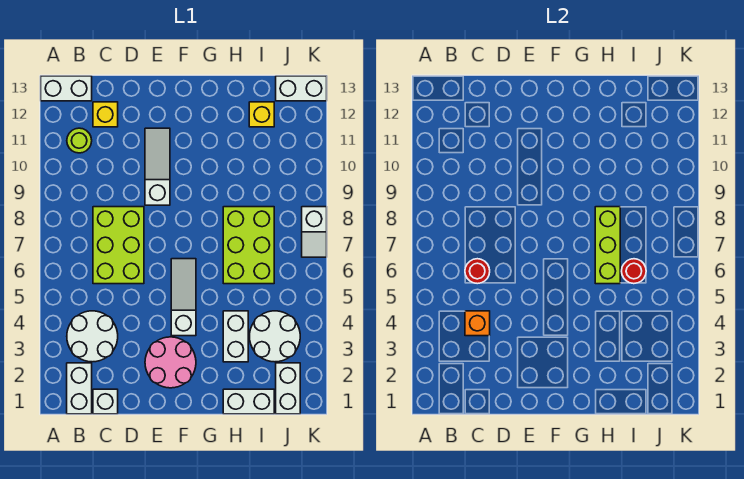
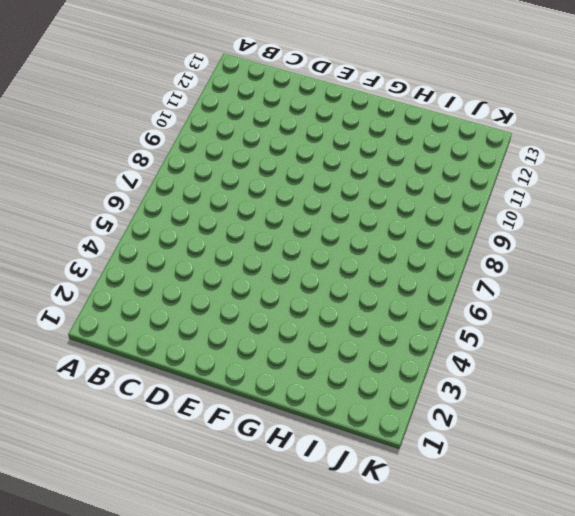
none -> white brick A13:B13 level 1
none -> white brick B1:B2 level 1
none -> white round brick B3:C4 level 1

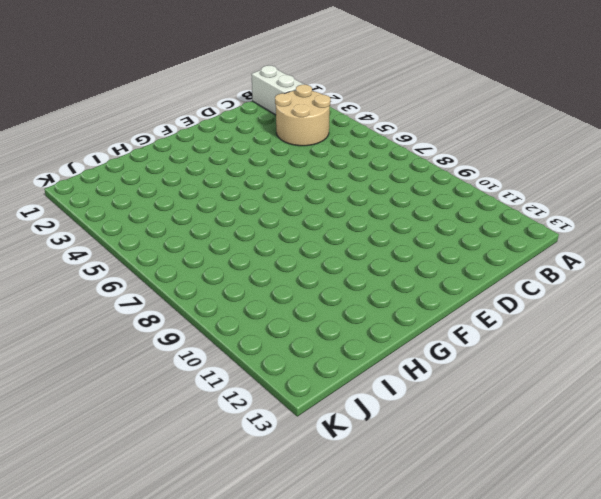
tan round brick B3:C4 level 1 -> white round brick B3:C4 level 1
none -> white brick A13:B13 level 1
none -> lime round brick B11 level 1
none -> white brick C1 level 1

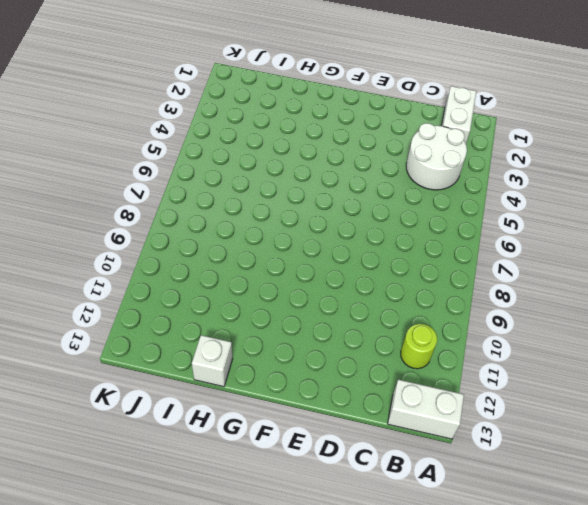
white brick H13 level 1 -> white brick C1 level 1
none -> lime brick C6:D8 level 1
none -> yellow brick C12 level 1
none -> pink round brick E2:F3 level 1

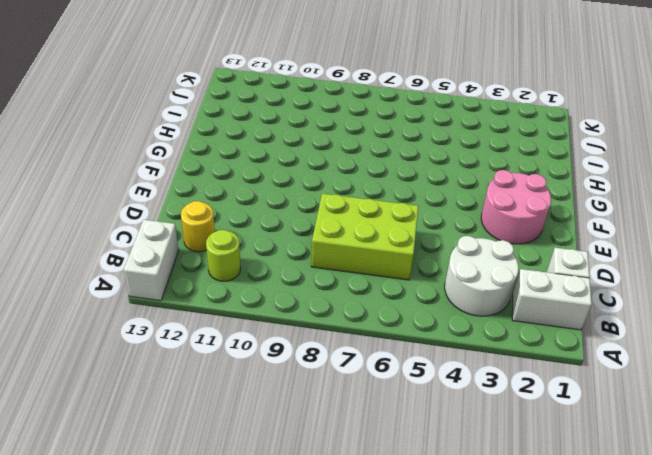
yellow round brick C12 level 1 -> yellow brick C12 level 1
none -> white slope E9:E11 level 1 top 9
none -> white slope F4:F6 level 1 top 4
none -> white brick H1:I1 level 1

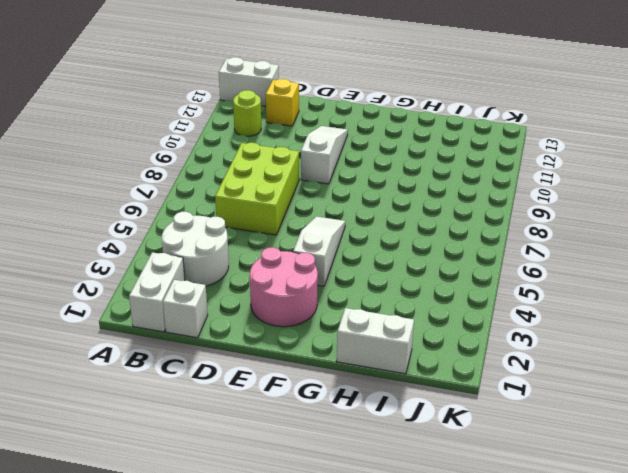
none -> white brick H3:H4 level 1
none -> lime brick H6:I8 level 1
none -> white round brick I3:J4 level 1

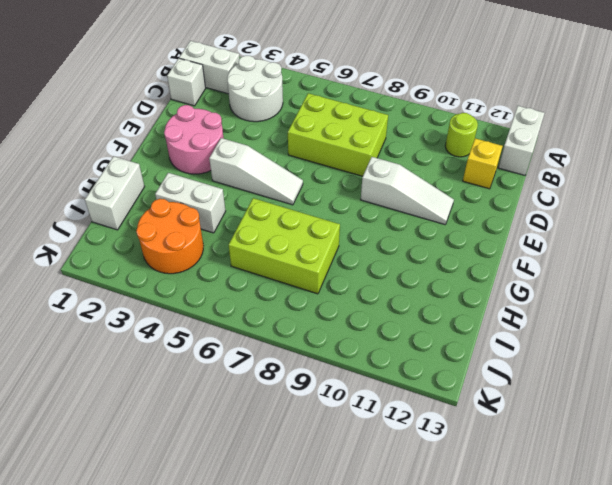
orange round brick I3:J4 level 1 -> white round brick I3:J4 level 1
none -> yellow brick I12 level 1
none -> white brick J1:J2 level 1
none -> white brick J13:K13 level 1

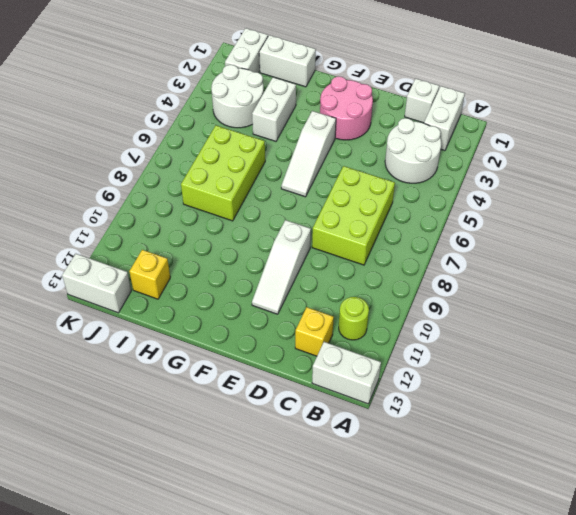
none -> white slope K7:K8 level 1 top 8
none -> orange brick C4 level 2
none -> red round brick C6 level 2

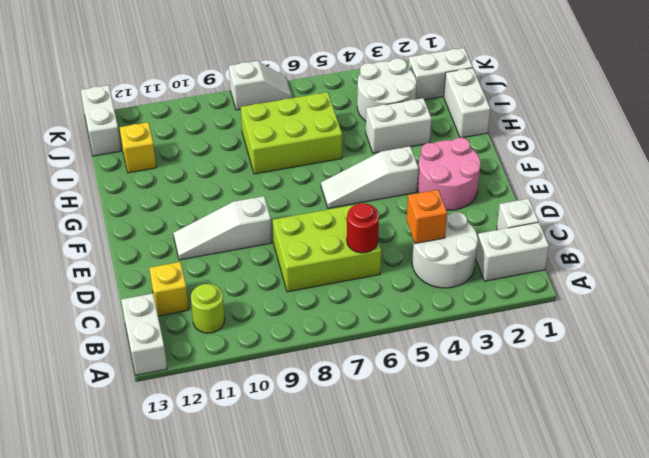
none -> lime brick H6:H8 level 2
none -> red round brick I6 level 2

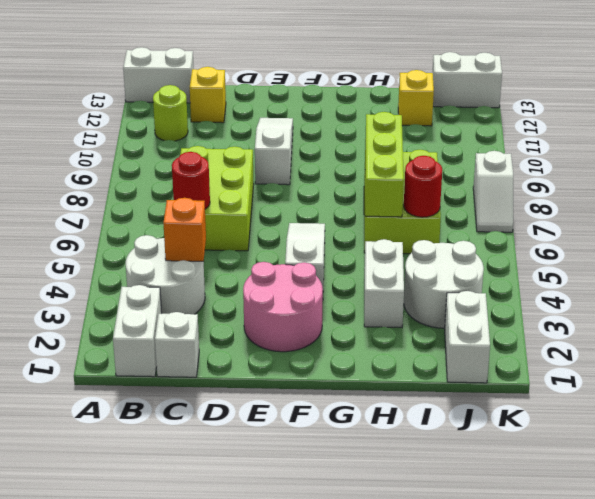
none -> white brick H1:I1 level 1

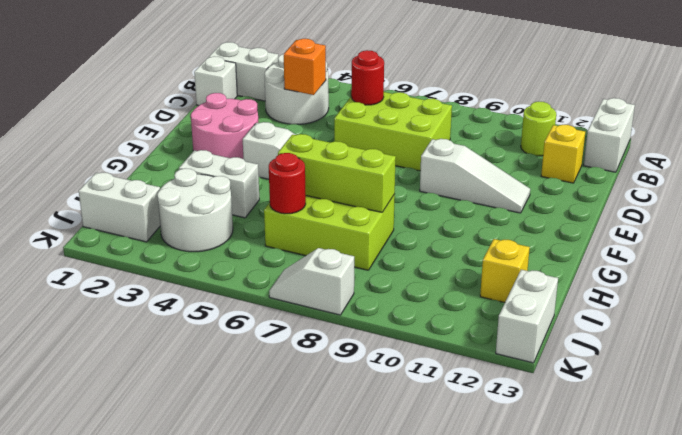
none -> white brick H1:I1 level 1

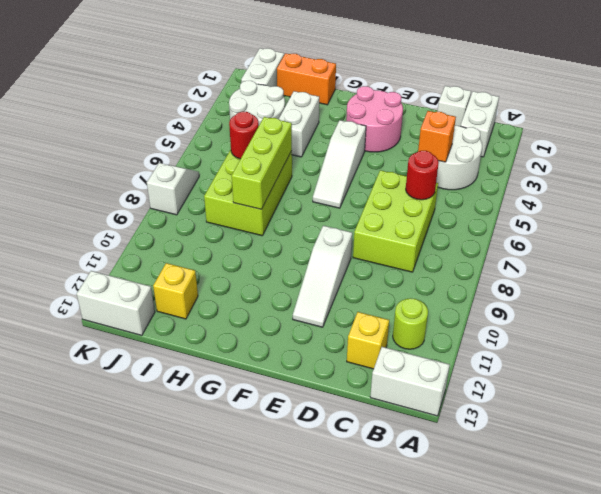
orange brick H1:I1 level 1 -> white brick H1:I1 level 1

